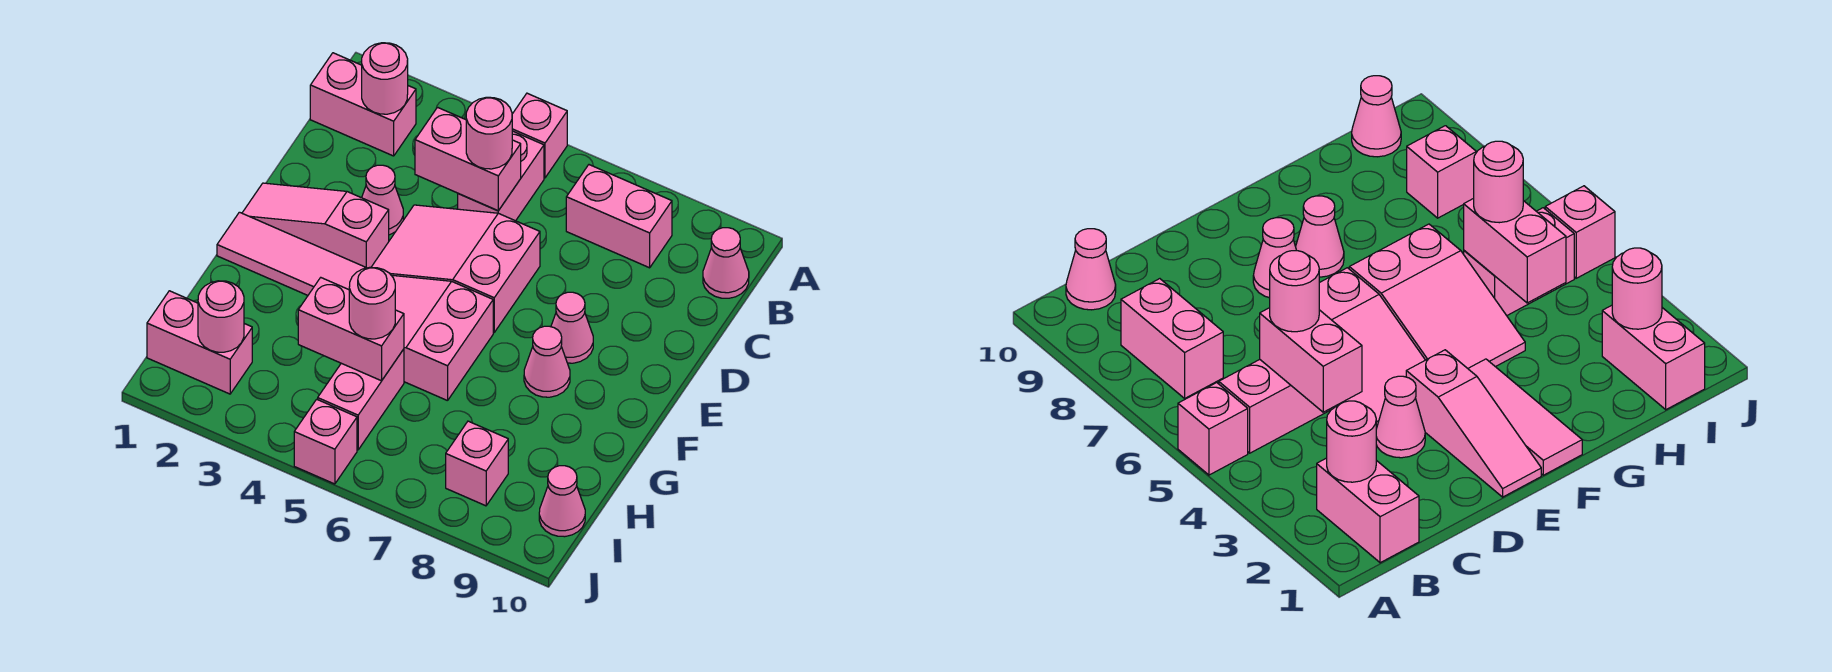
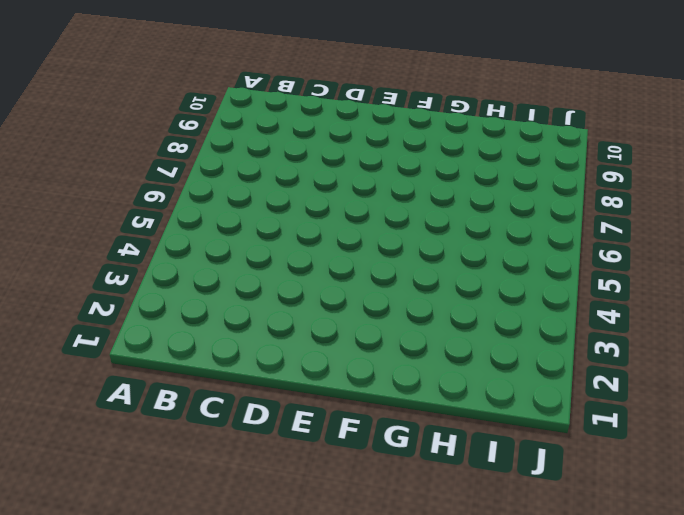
none -> pink brick A5 level 1
none -> pink brick B1:B2 level 1
none -> pink brick B5:C5 level 1

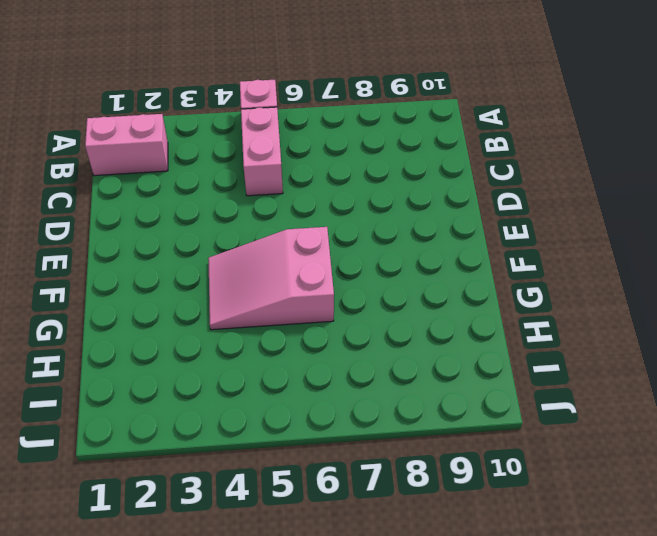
none -> pink brick B7:B8 level 1
none -> pink cone B10 level 1
none -> pink cone D3 level 1

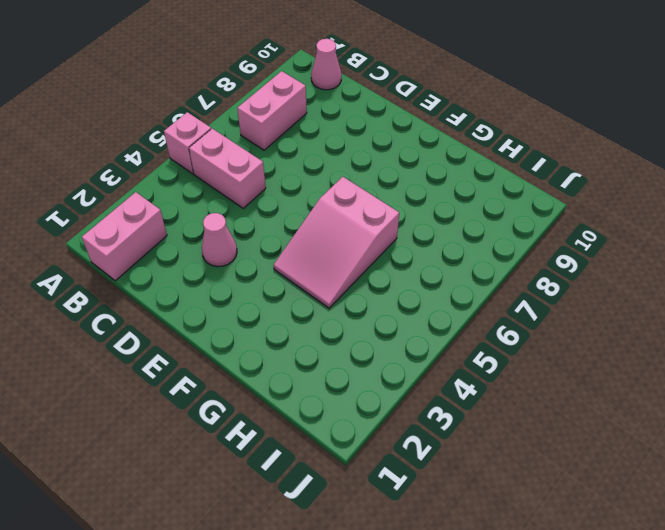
none -> pink slope D4:E6 level 1 top 6
none -> pink slope E1:E3 level 1 top 3
none -> pink cone E8 level 1

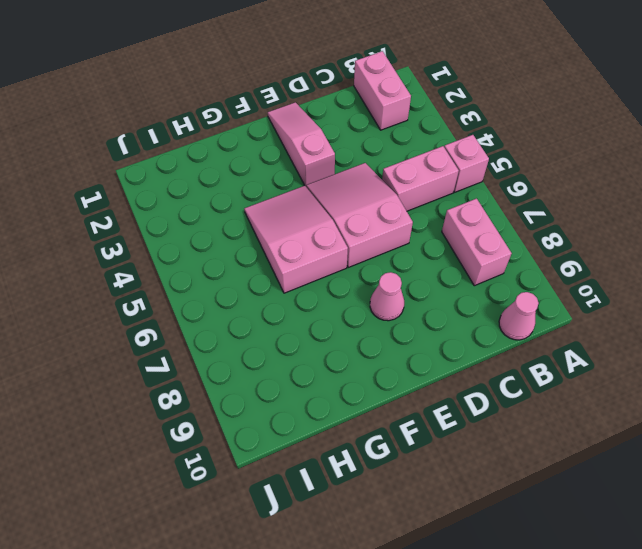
none -> pink cone D3 level 1
none -> pink tile F1:F3 level 1
none -> pink cone F8 level 1

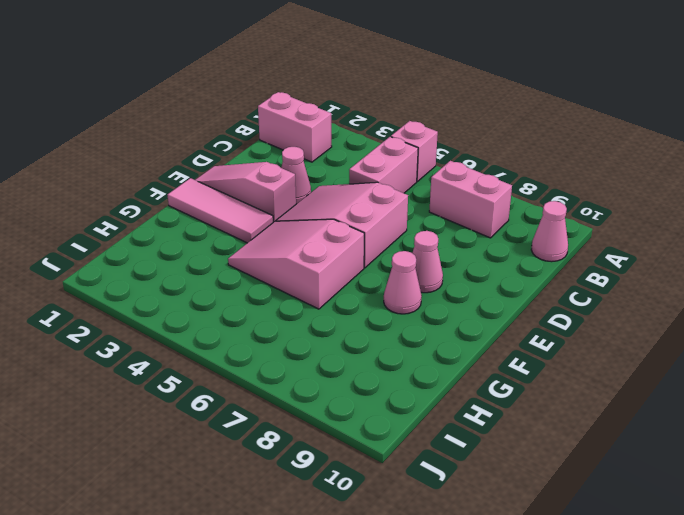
none -> pink brick H5:I5 level 1
none -> pink brick I1:I2 level 1
none -> pink brick I8 level 1

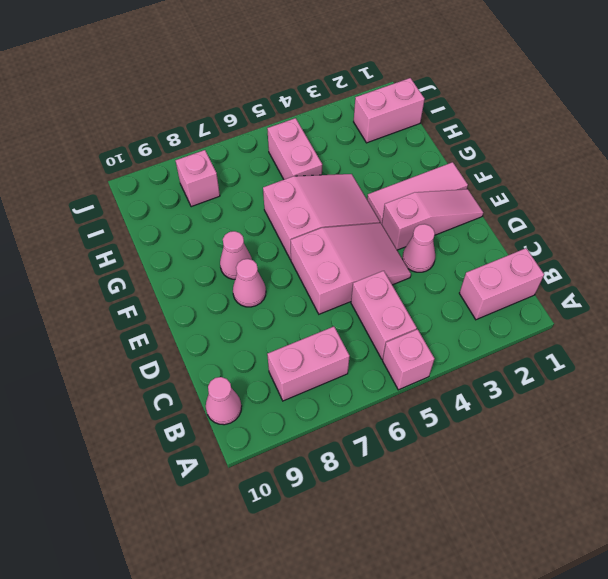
none -> pink cone I10 level 1
none -> pink brick J5 level 1
none -> pink round brick B2 level 2

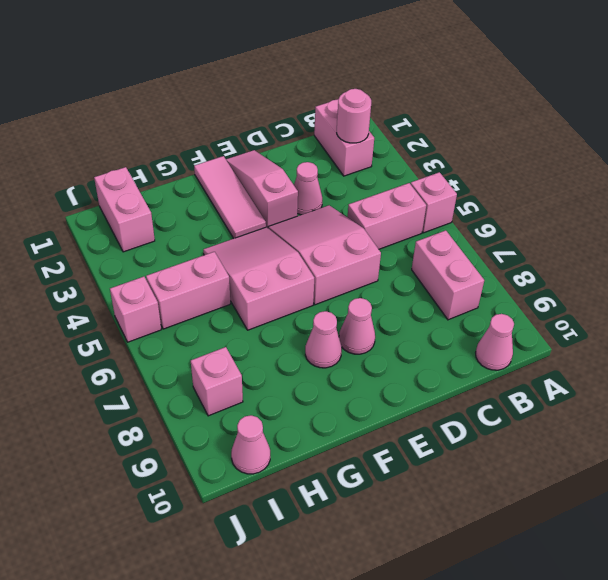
none -> pink brick C4:C5 level 2
none -> pink brick H4:H5 level 2
none -> pink round brick I2 level 2

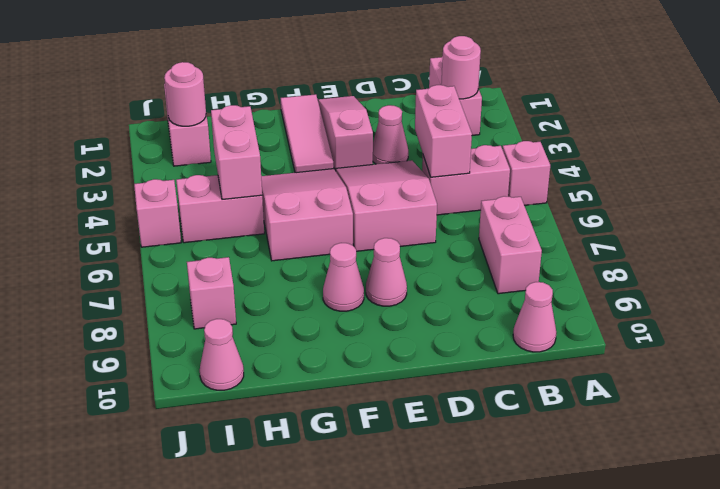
none -> pink round brick C5 level 3
none -> pink round brick H5 level 3

